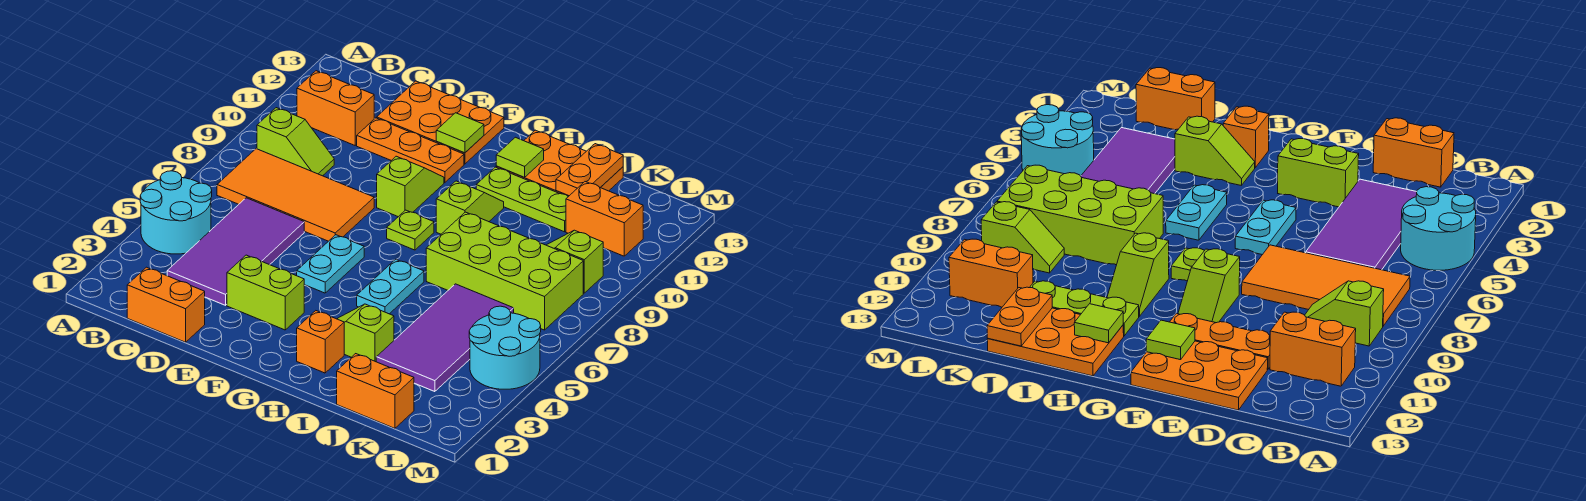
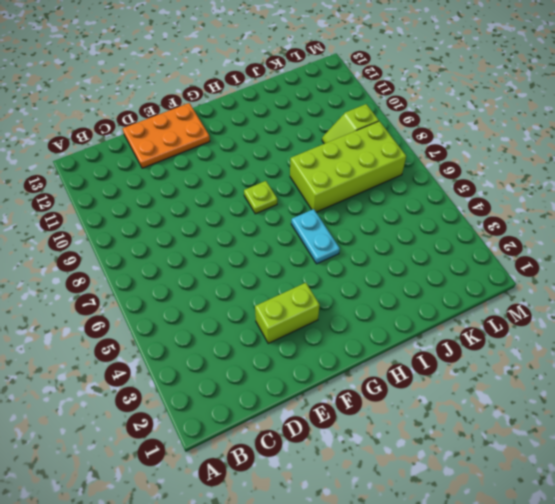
none -> cyan round brick A4:B5 level 1
none -> orange tile B7:E8 level 1
none -> lime slope B9:C9 level 1 top B

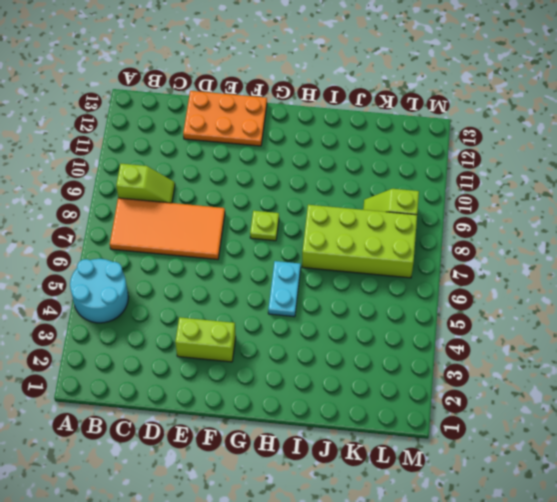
none -> orange brick B11:C11 level 1
none -> orange brick C1:D1 level 1
none -> purple tile C3:D6 level 1

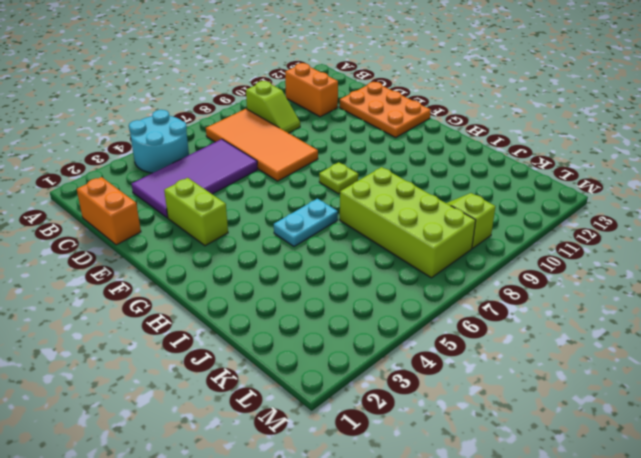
none -> orange plate D11:F11 level 1
none -> cyan plate F5:F6 level 1
none -> lime slope F9:F10 level 1 top 9

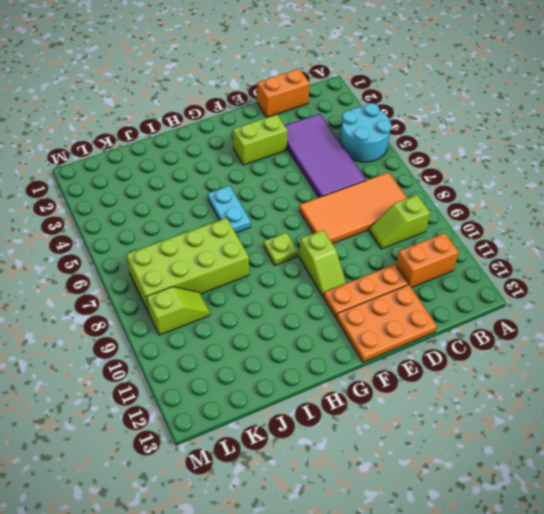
none -> cyan plate F5:F6 level 1
none -> orange brick H2 level 1
none -> lime slope H3:I3 level 1 top I

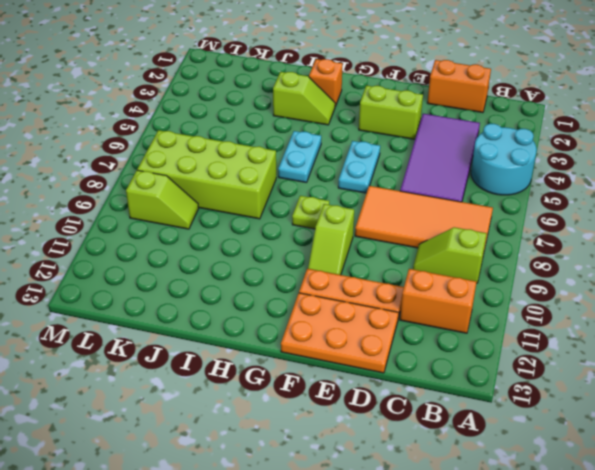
none -> lime slope H9:H10 level 1 top 9
none -> lime plate H11:J11 level 1
none -> orange plate H12:J13 level 1

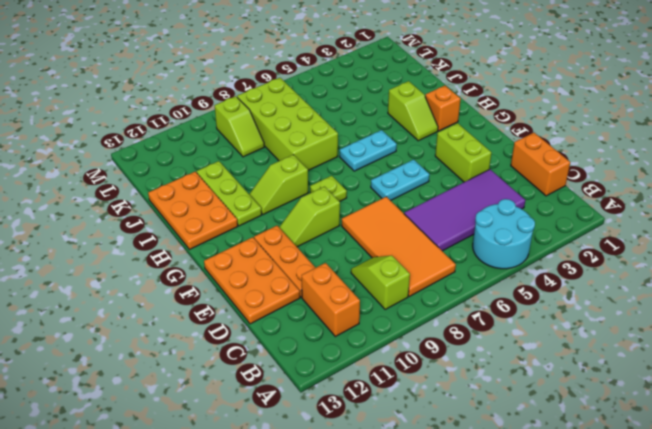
none -> orange brick J1:K1 level 1
none -> purple tile J3:K6 level 1
none -> orange brick K11:L11 level 1

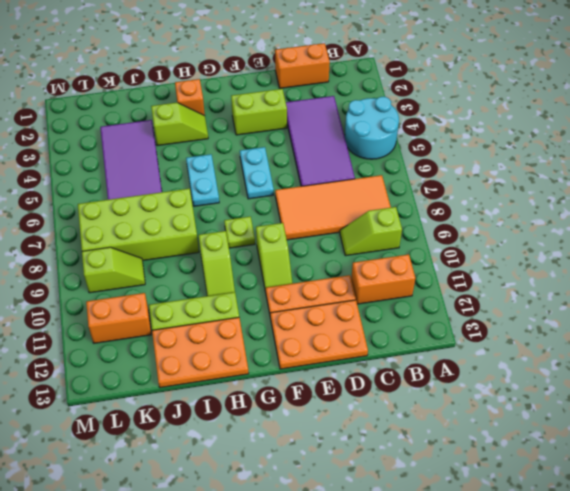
none -> orange brick J1:K1 level 1
none -> cyan round brick L4:M5 level 1
none -> lime tile F12 level 2

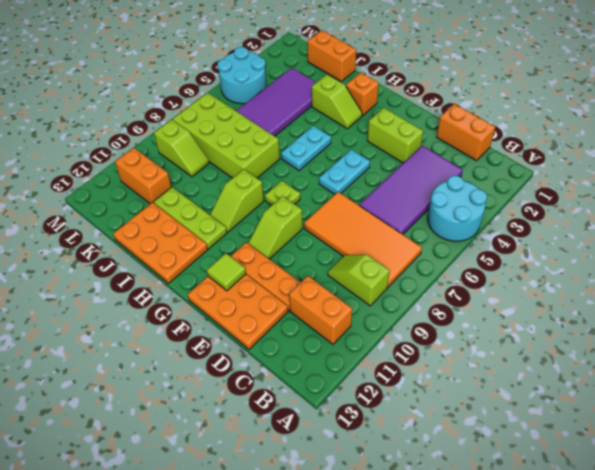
none -> lime tile H12 level 2
none -> orange plate J12:J13 level 2

